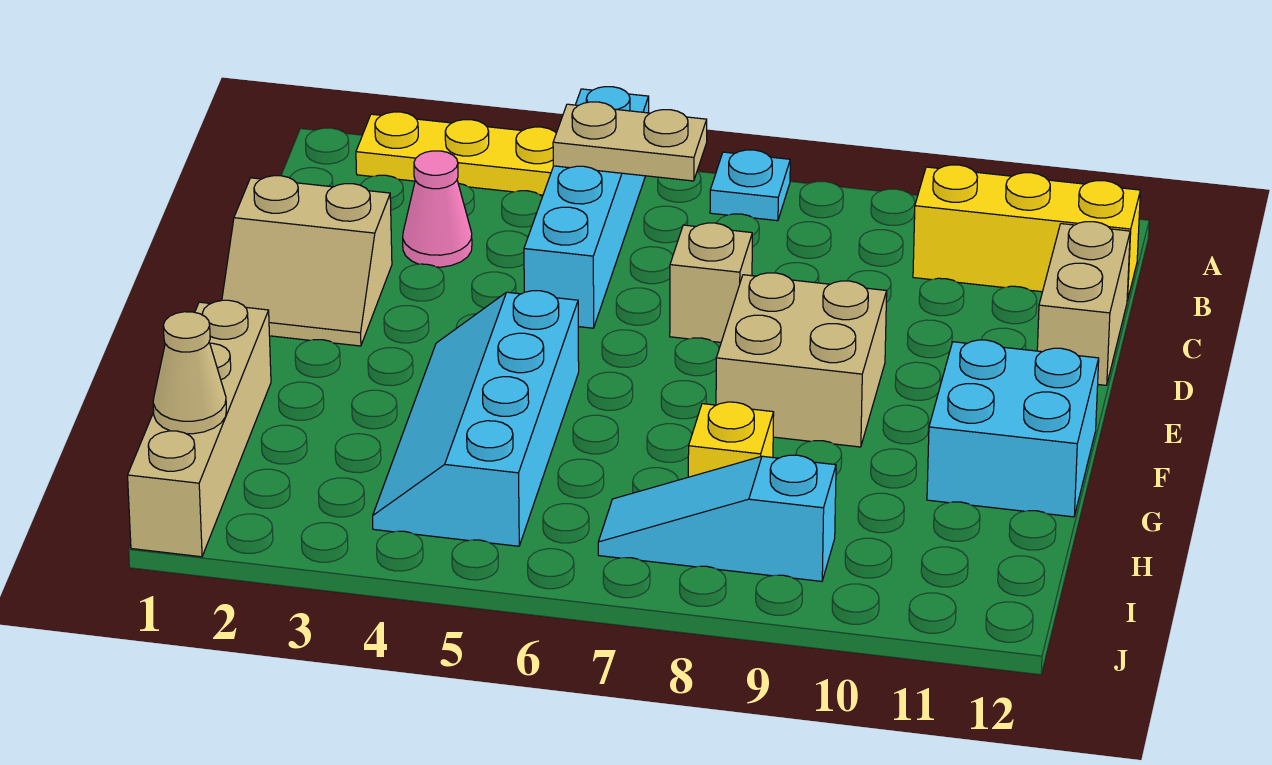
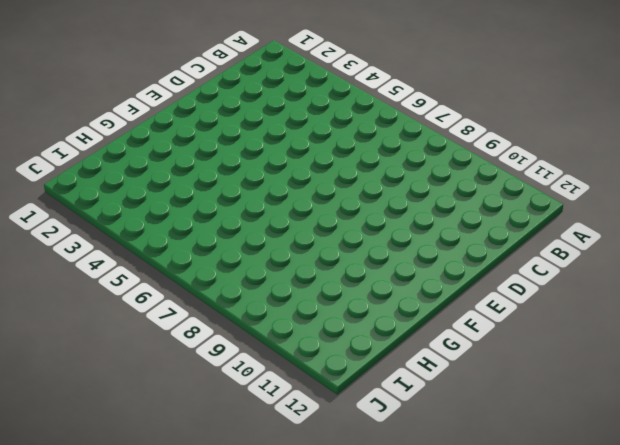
none -> yellow plate A2:A4 level 1
none -> cyan brick A5:D5 level 1
none -> cyan plate A7 level 1

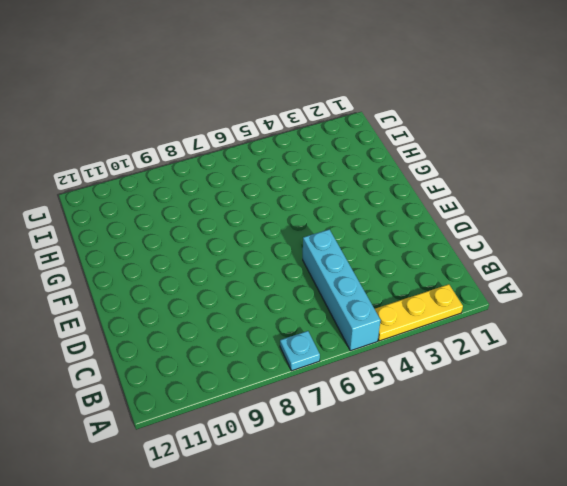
none -> yellow brick B10:B12 level 1
none -> pink cone C3 level 1
none -> tan brick C12:D12 level 1

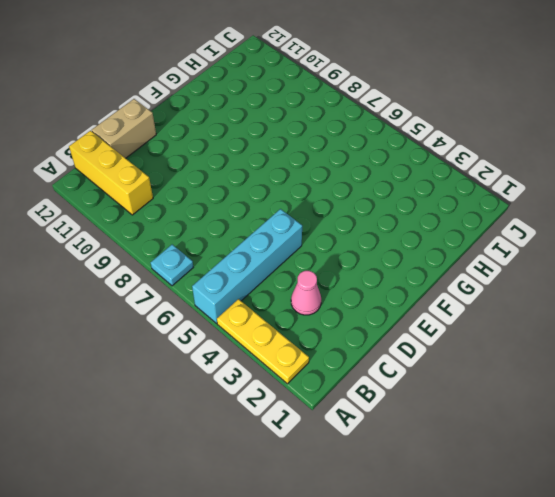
none -> tan slope D1:E2 level 1 top D
none -> tan brick D7 level 1
none -> tan brick E8:F9 level 1

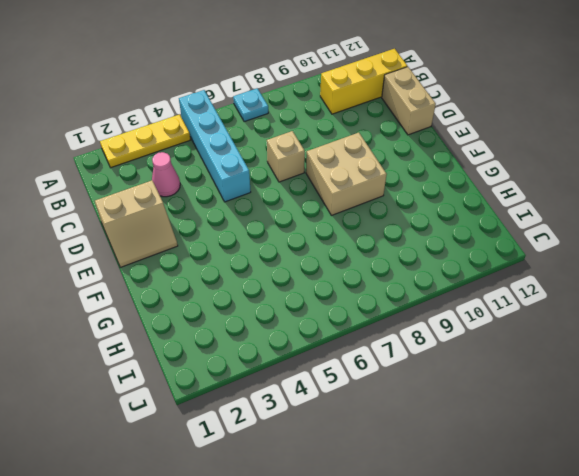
none -> cyan slope F4:I5 level 1 top 5
none -> cyan brick F11:G12 level 1
none -> tan brick G1:J1 level 1

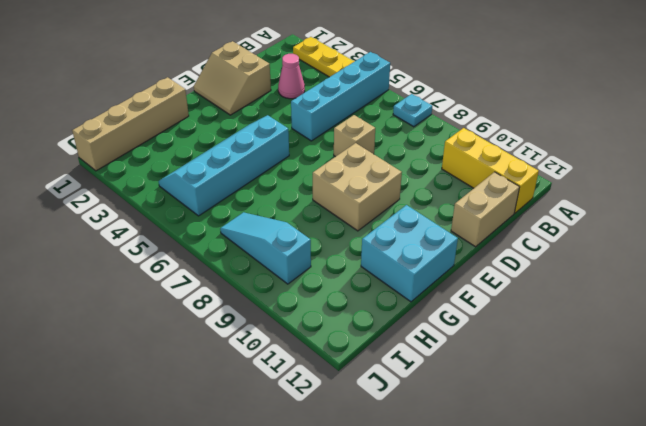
none -> yellow brick H8 level 1
none -> tan plate B5:B6 level 2
none -> tan cone I1 level 2

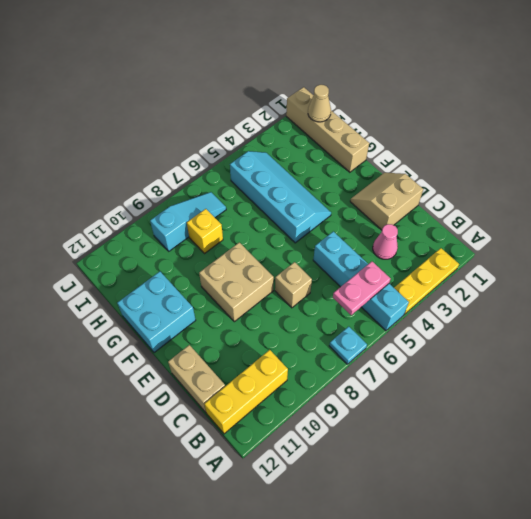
pink plate B5:B6 level 2 -> tan plate B5:B6 level 2

